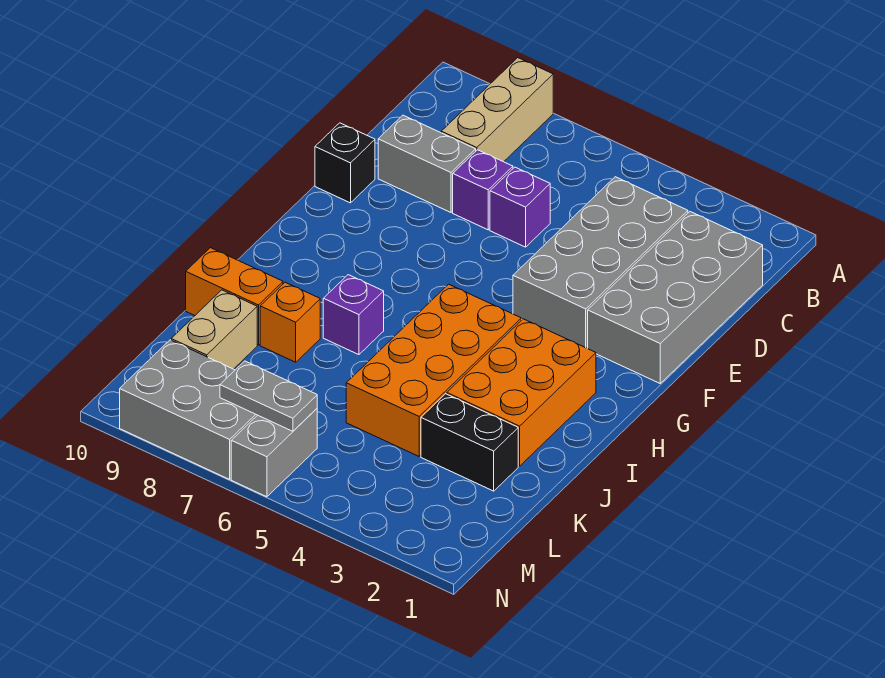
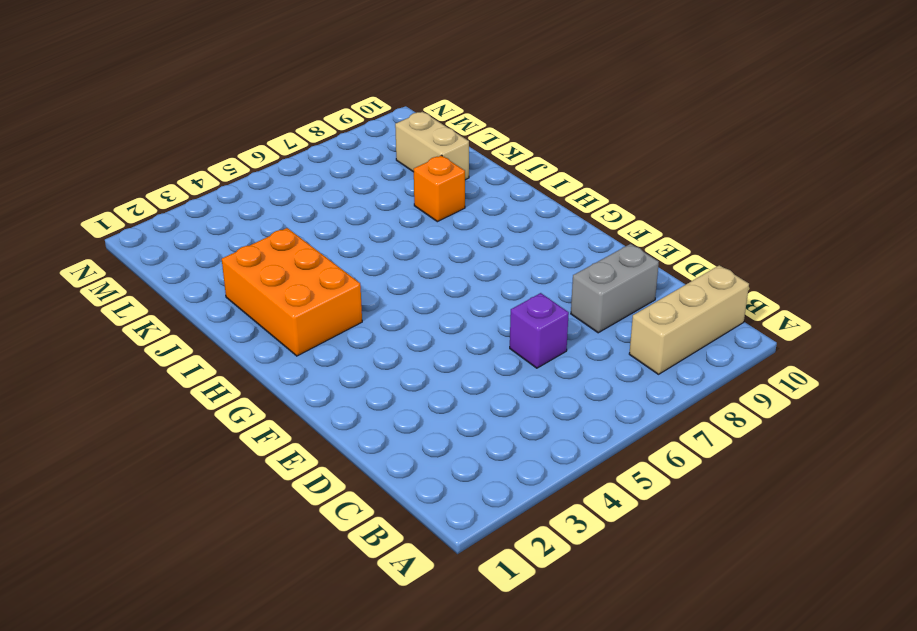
tan brick B8:B10 level 1 -> tan brick A8:C8 level 1
none -> grey brick C1:F2 level 1
none -> grey brick C3:F4 level 1
none -> purple brick D7 level 1

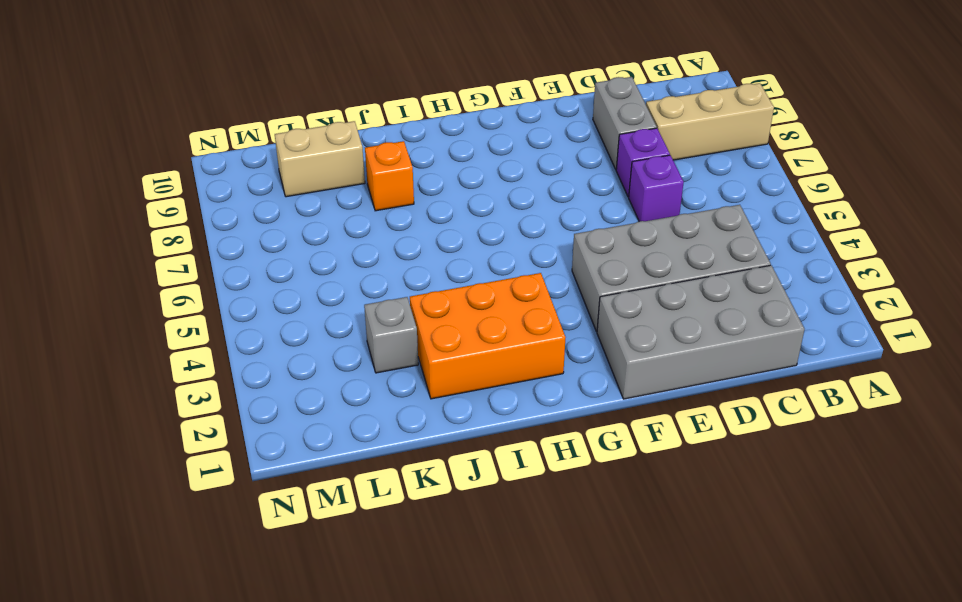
grey brick K3 level 1 -> black brick K2:K3 level 1
none -> black brick E10 level 1
none -> orange brick H4:K5 level 1
none -> purple brick I7 level 1

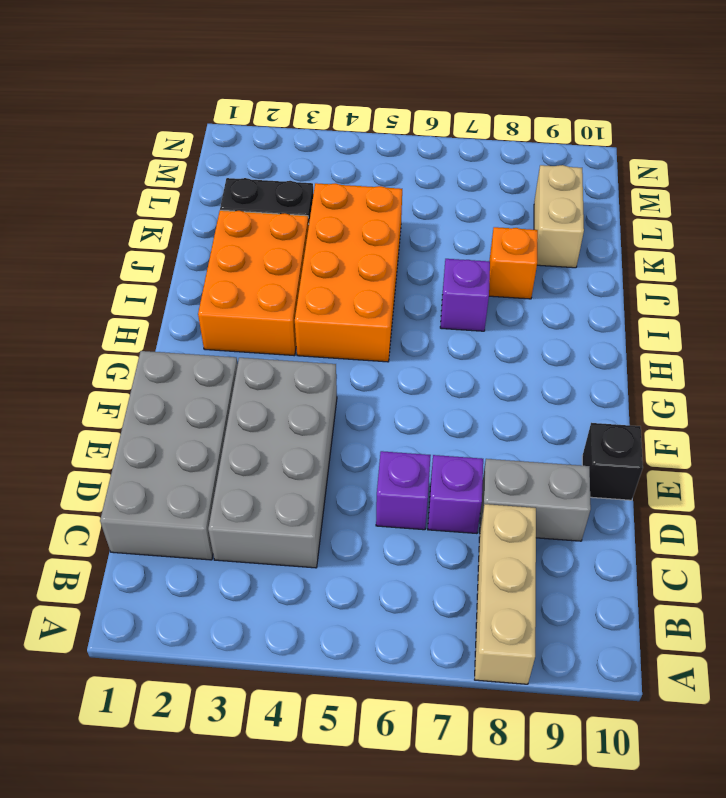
none -> orange brick J9:J10 level 1
none -> grey brick M6:N6 level 1
none -> grey brick M7:N9 level 1

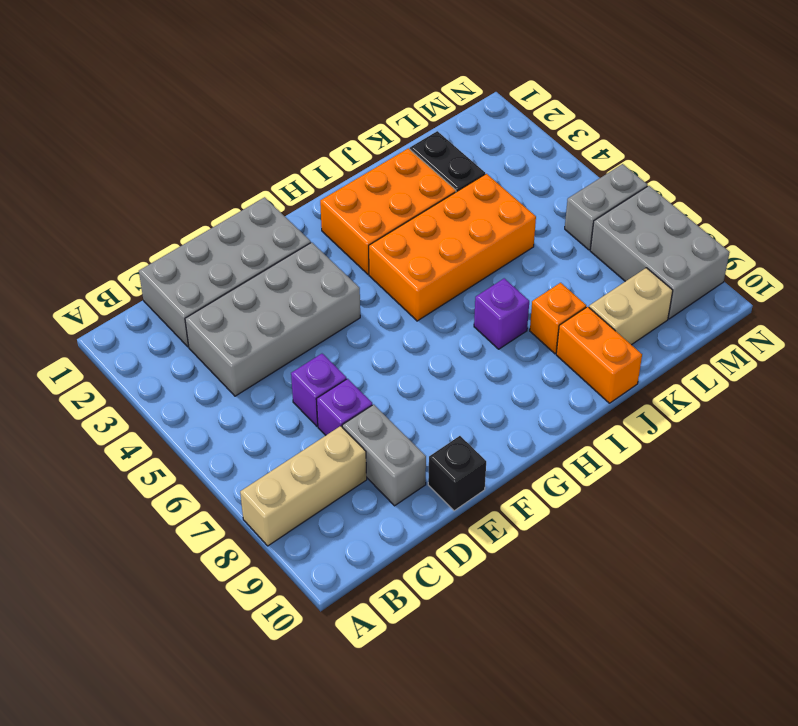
none -> grey plate M6:M7 level 2

